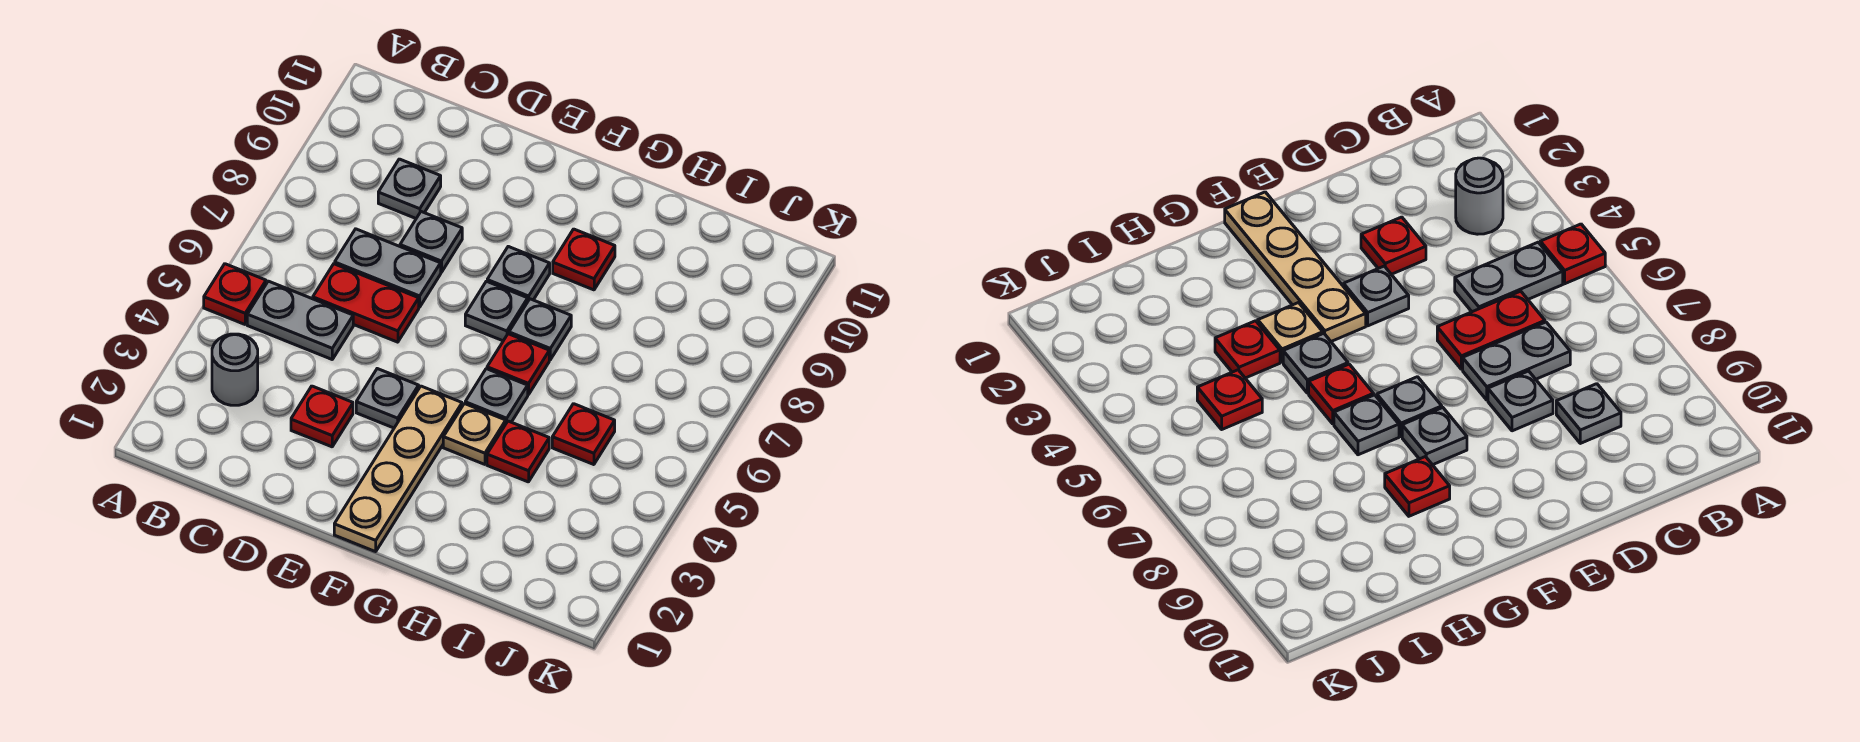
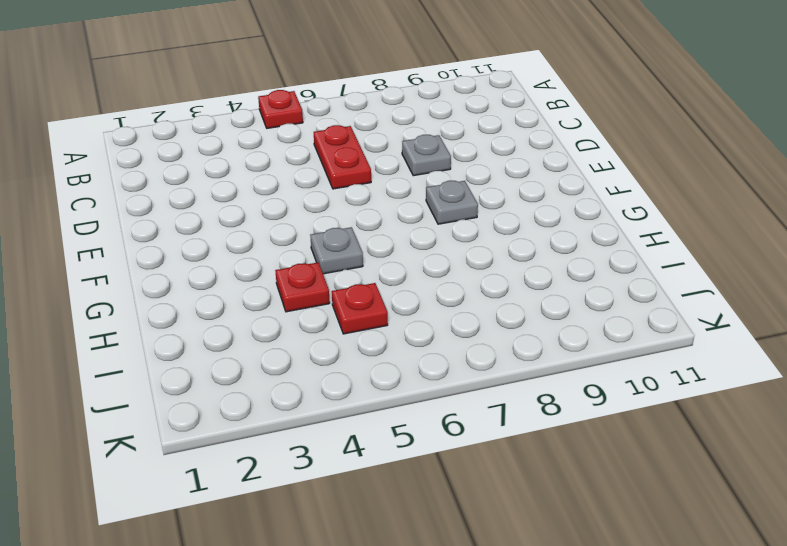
none -> grey round brick B3 level 1
none -> grey plate B5:C5 level 1
none -> grey plate C7:D7 level 1

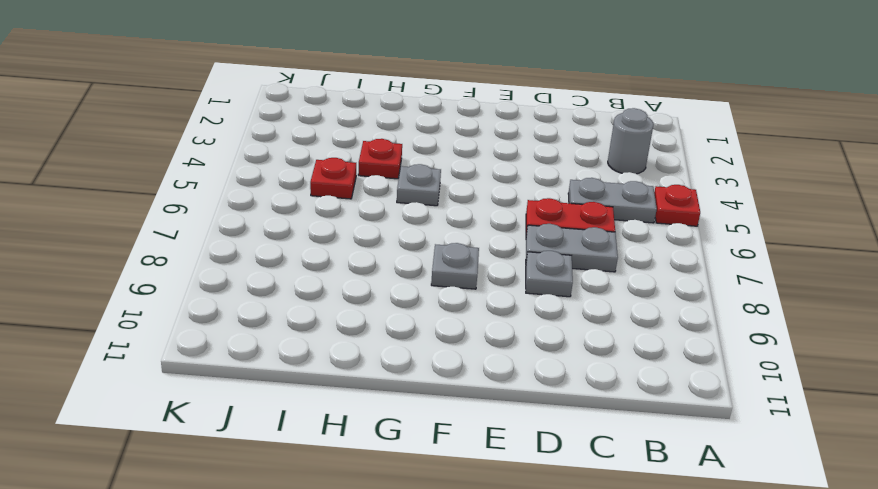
none -> grey plate C9 level 1
none -> red plate D3 level 1
none -> grey plate E4 level 1

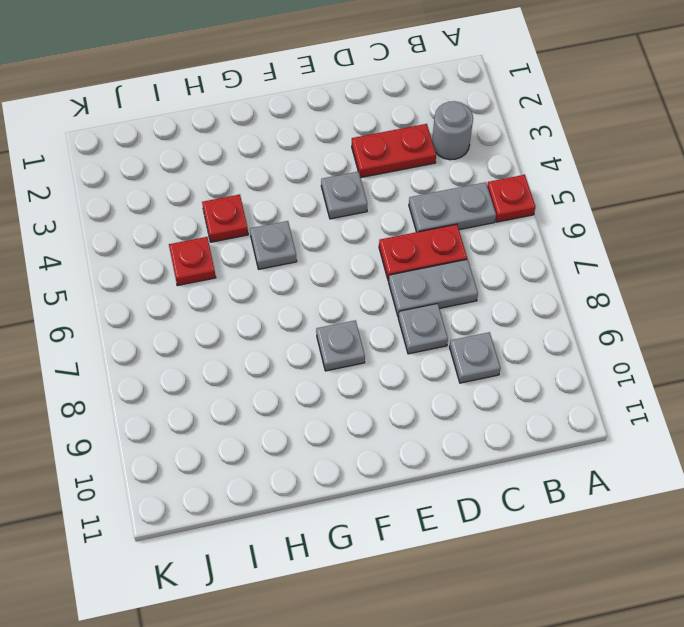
red plate C3:D3 level 1 -> red plate D3 level 1
none -> tan plate F1:F4 level 1
none -> grey plate F7 level 1
none -> tan plate G4 level 1

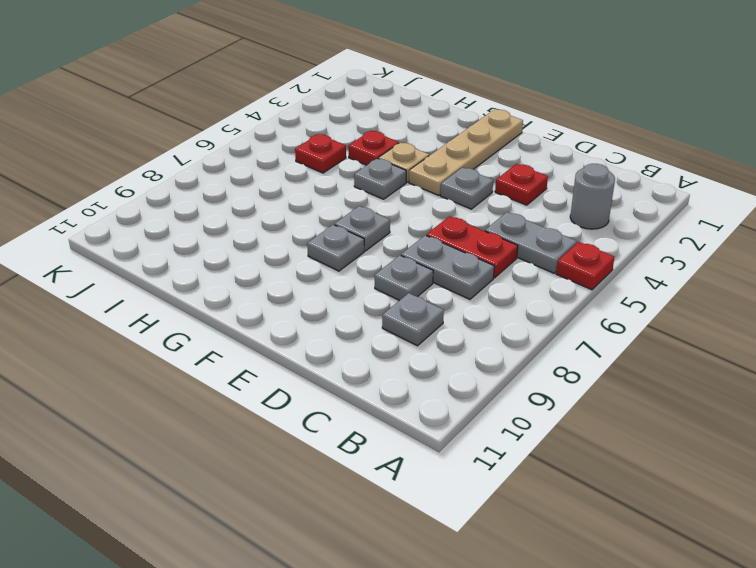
none -> red plate G6 level 1
none -> grey plate G7 level 1
none -> red plate G9 level 1

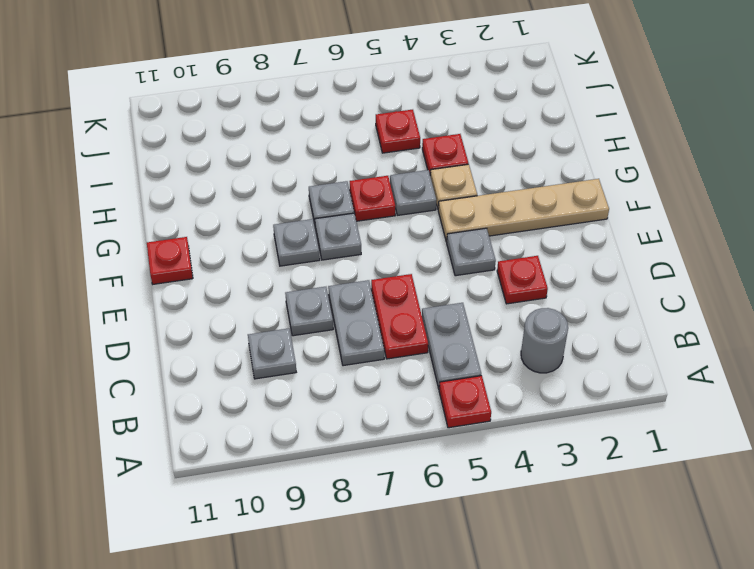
red plate F11 level 1 -> red plate G9 level 1

